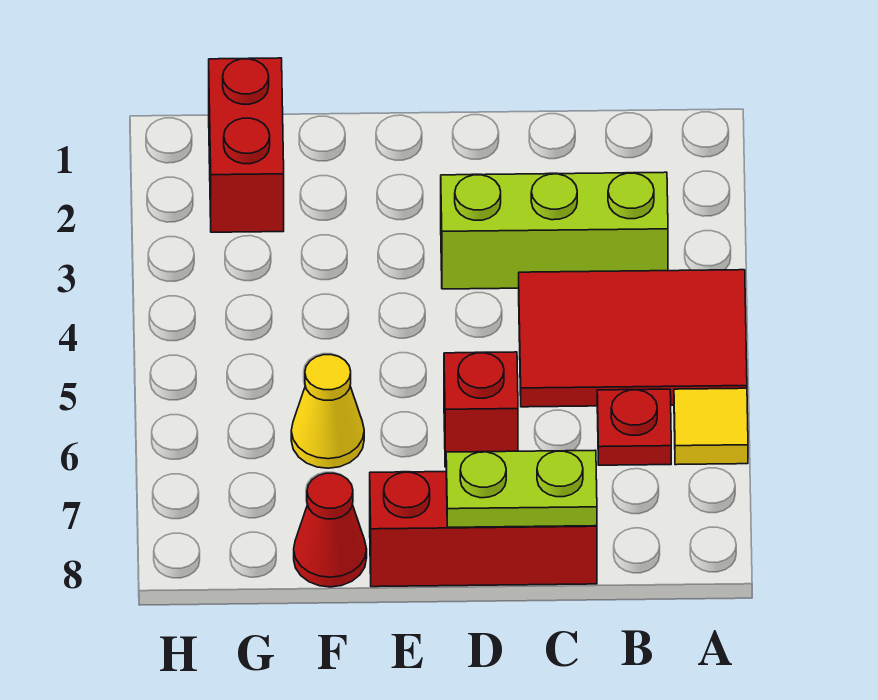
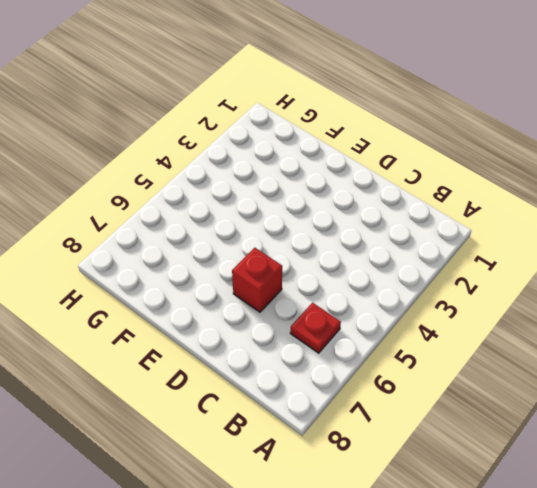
none -> red tile A4:C5 level 1
none -> yellow tile A6 level 1

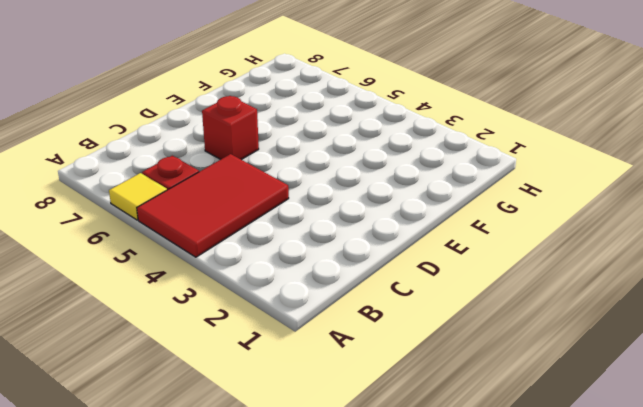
none -> lime brick B3:D3 level 1
none -> red brick C8:E8 level 1

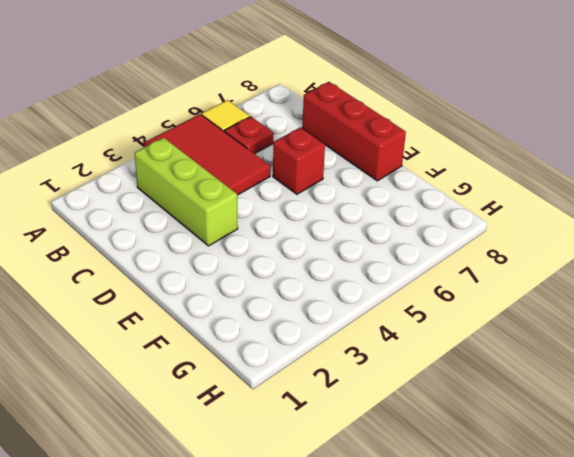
none -> yellow cone F6 level 1
none -> red cone F8 level 1

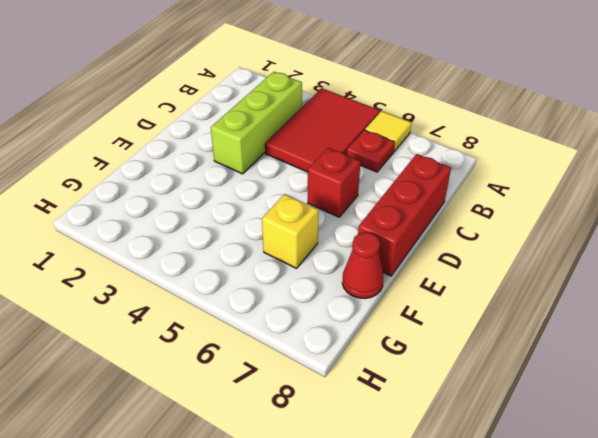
yellow brick F6 level 1 -> yellow cone F6 level 1
none -> red brick G1:G2 level 1
none -> lime plate C8:D8 level 2

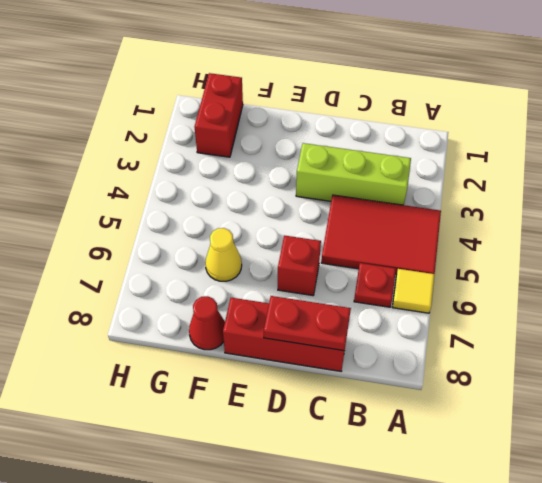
red plate C8:D8 level 2 -> lime plate C8:D8 level 2

